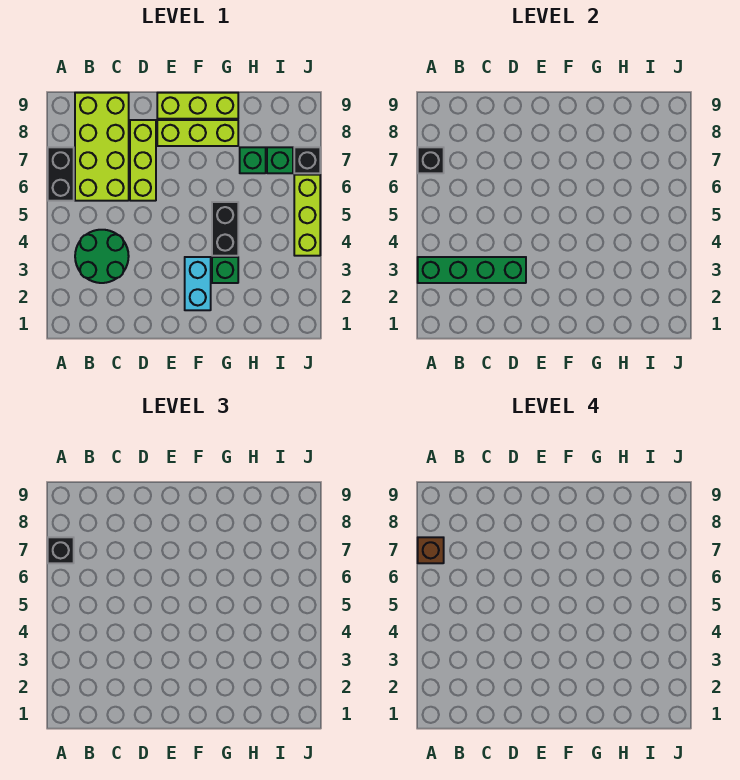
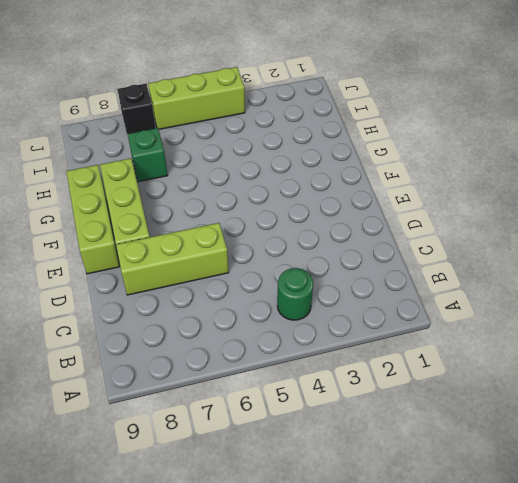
green round brick B4 level 1 -> green round brick B3:C4 level 1
none -> black brick A6:A7 level 1
none -> lime brick B6:C9 level 1
none -> cyan brick F2:F3 level 1

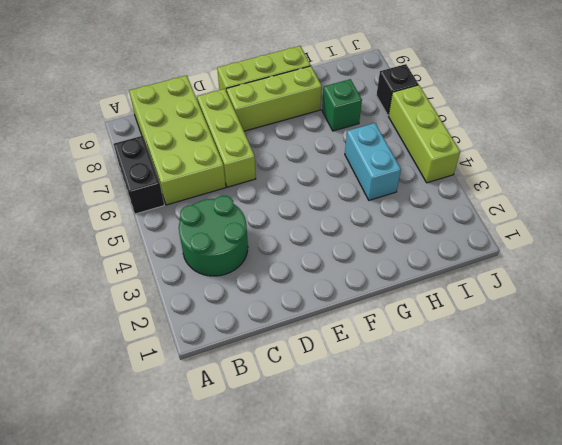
cyan brick H4:H5 level 1 -> cyan brick F2:F3 level 1
none -> green brick G3 level 1
none -> black brick G4:G5 level 1
none -> green brick I7 level 1

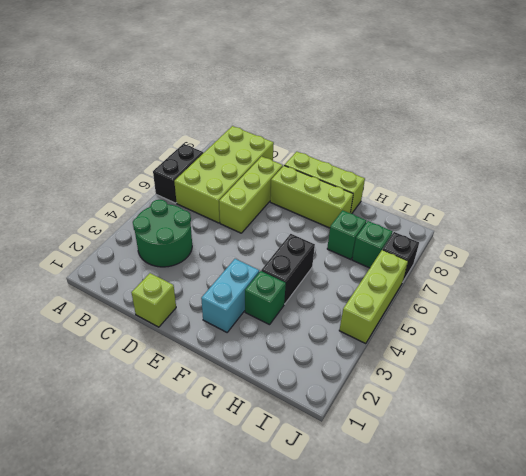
lime brick D1 level 1 -> none
none -> green brick A3:D3 level 2
none -> black brick A7 level 2
none -> black brick A7 level 3

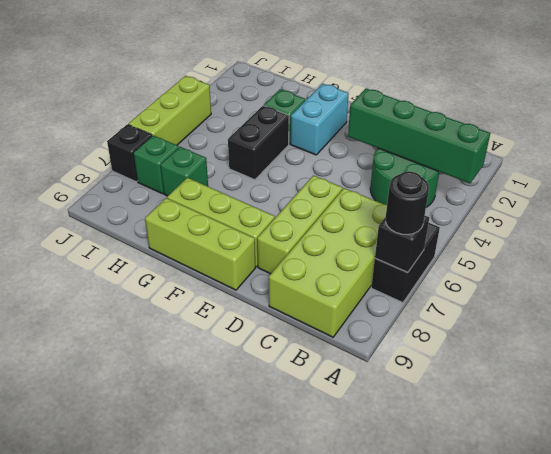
black round brick A7 level 3 -> black brick A7 level 3
none -> brown brick A7 level 4

